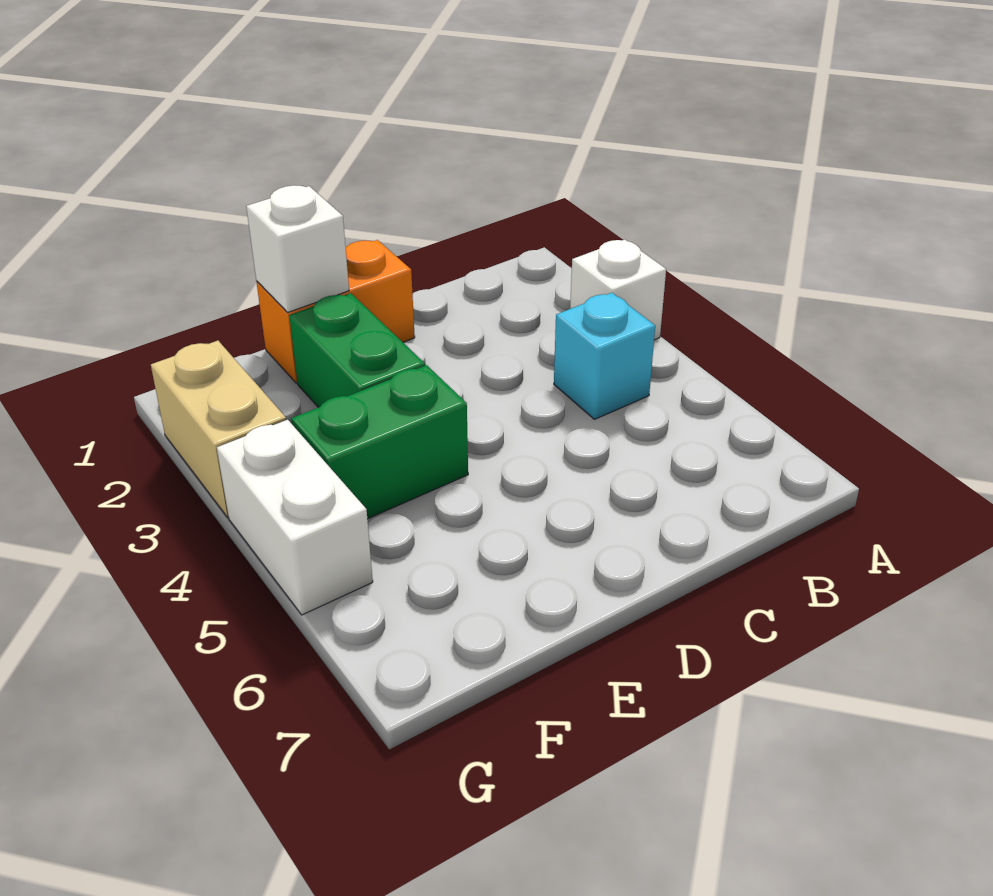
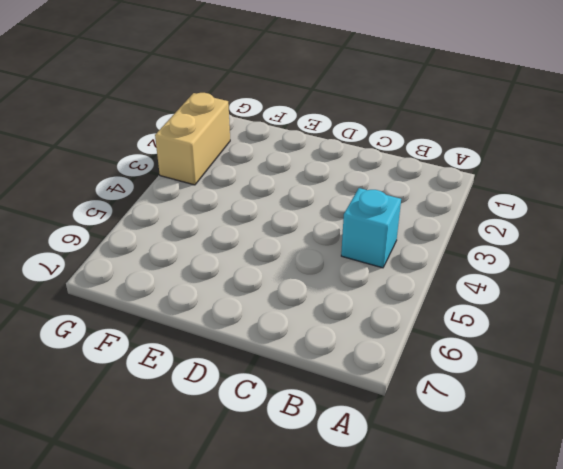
none -> white brick A3 level 1
none -> orange brick D1:E1 level 1

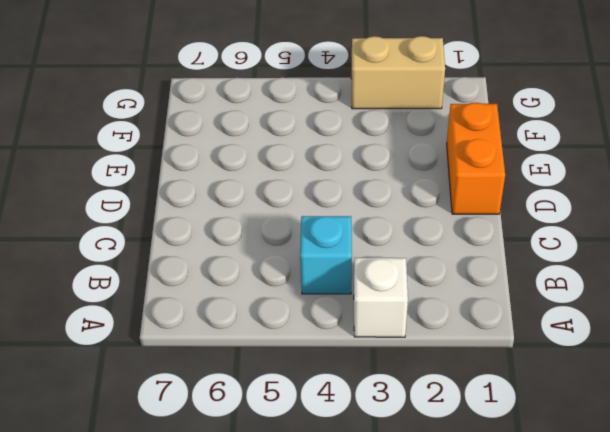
none -> green brick E2:E3 level 1
none -> green brick E4:F4 level 1

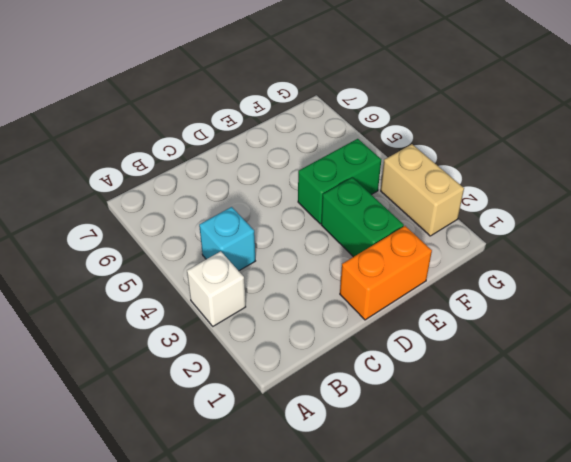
none -> white brick G4:G5 level 1
none -> white brick E1 level 2

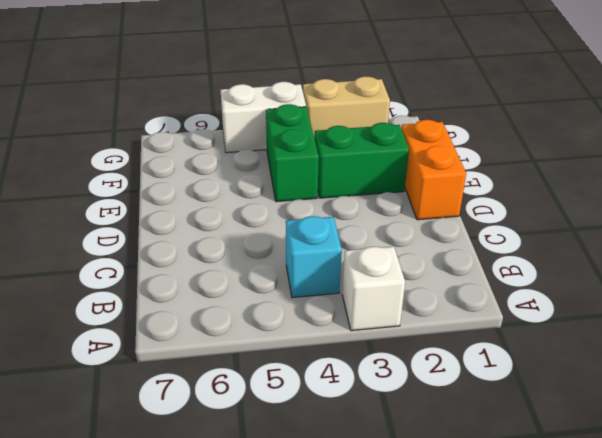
none -> white brick E1 level 2

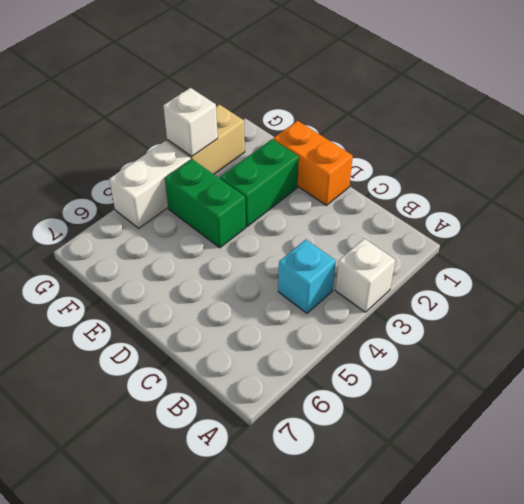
white brick G3 level 2 -> white brick E1 level 2

